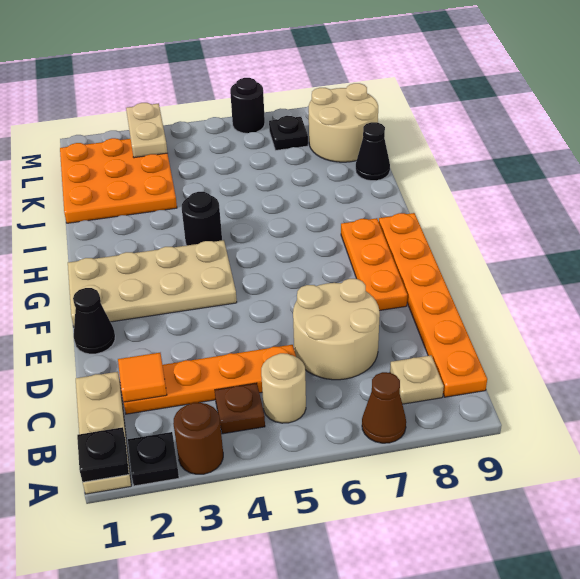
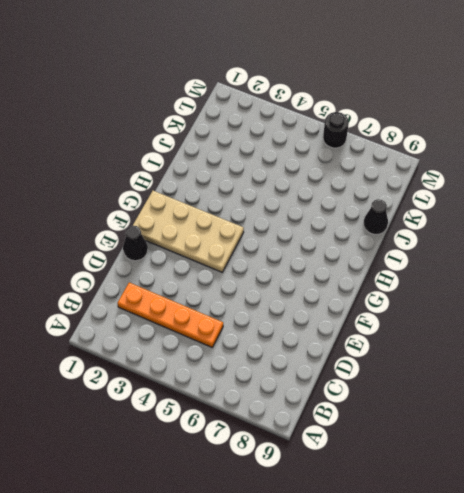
none -> tan plate A1:C1 level 1
none -> black plate A2 level 1
none -> brown round brick A3 level 1

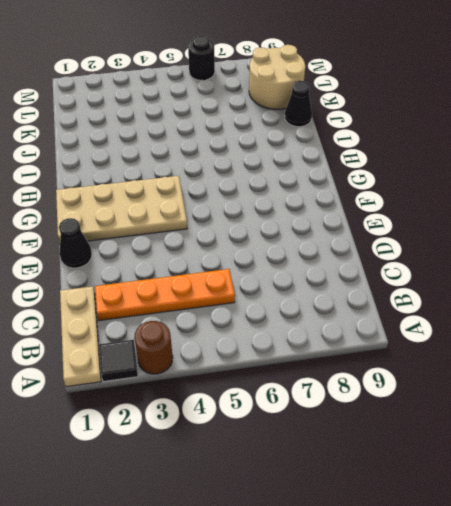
black tile A2 level 1 -> black plate A2 level 1
none -> brown cone A7 level 1
none -> brown plate B4 level 1
none -> tan round brick B5 level 1

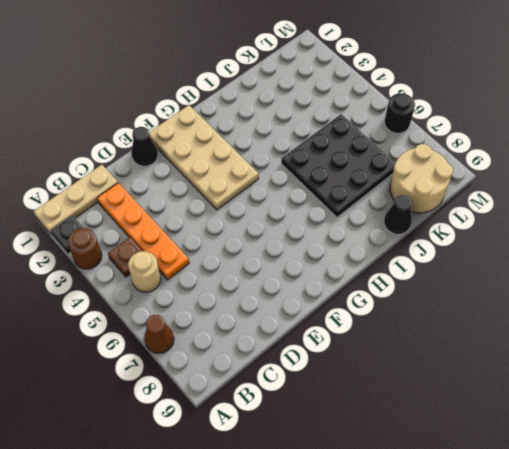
black plate I5:K7 level 1 -> none
none -> tan plate B8 level 1
none -> orange plate B9:G9 level 1
none -> tan round brick C6:D7 level 1

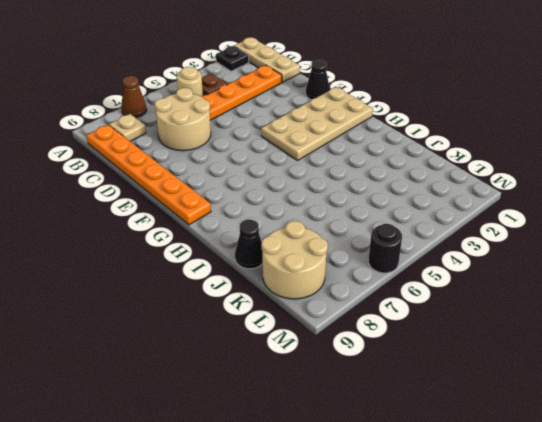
none -> brown round brick A3 level 1
none -> orange plate E8:G8 level 1
none -> black round brick H4 level 1

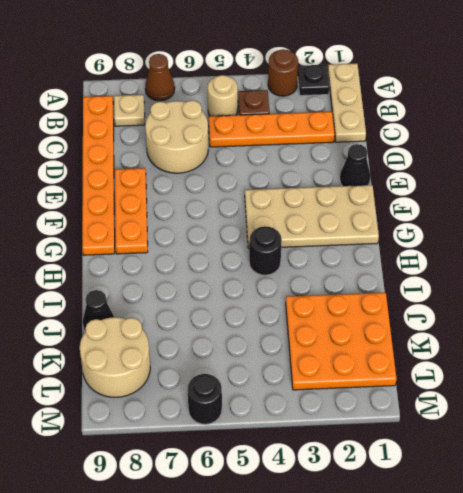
none -> black plate L7 level 1
none -> black plate A1 level 2
none -> orange tile C2 level 2

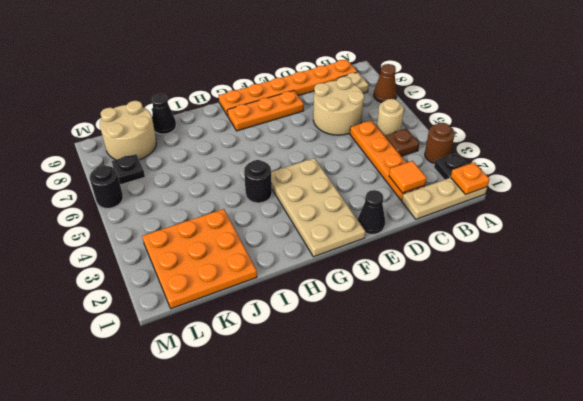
orange plate A1 level 2 -> black plate A1 level 2
none -> tan plate L3:M3 level 2

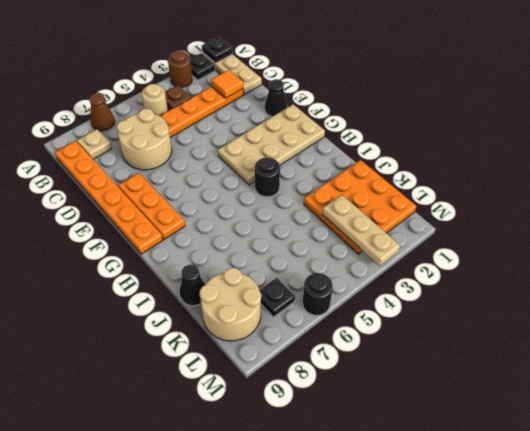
tan plate K3:M3 level 2 -> tan plate L3:M3 level 2

